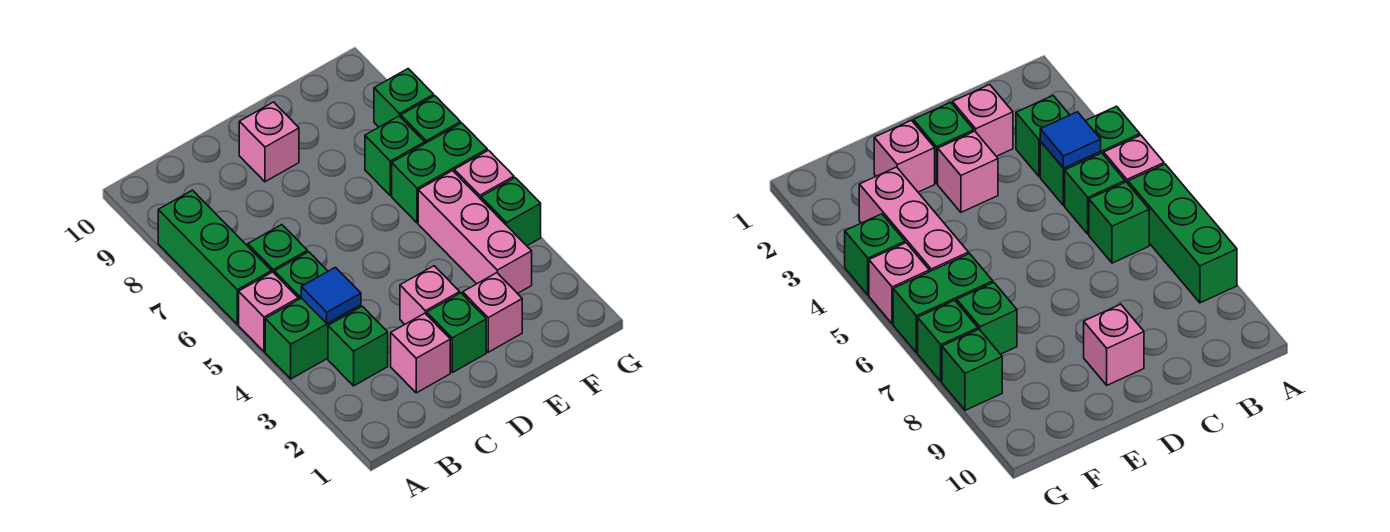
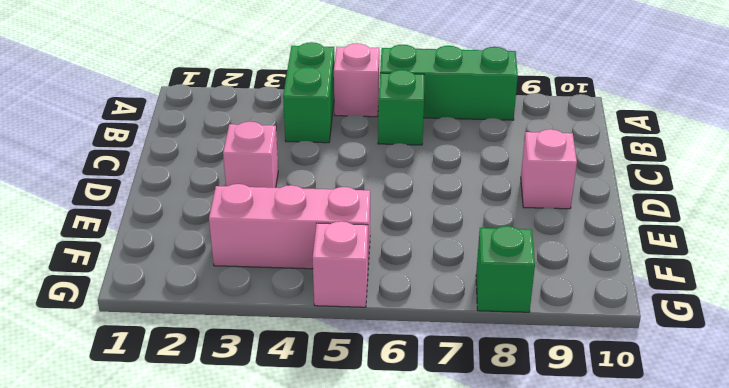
none -> green brick B3 level 1
none -> green brick B5 level 1
none -> pink brick C2 level 1

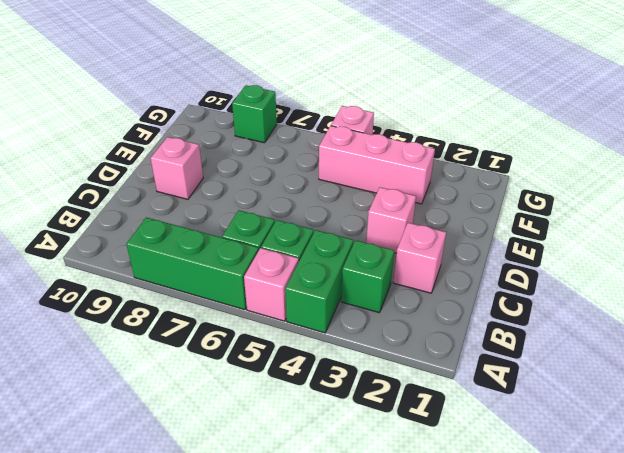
none -> green brick D2 level 1
none -> pink brick E2 level 1
none -> green brick F6:G6 level 1

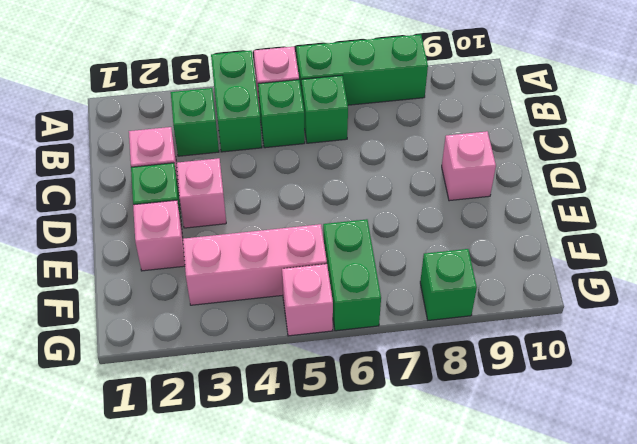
none -> green brick F7 level 1
none -> green brick G4 level 1
none -> green brick G7 level 1

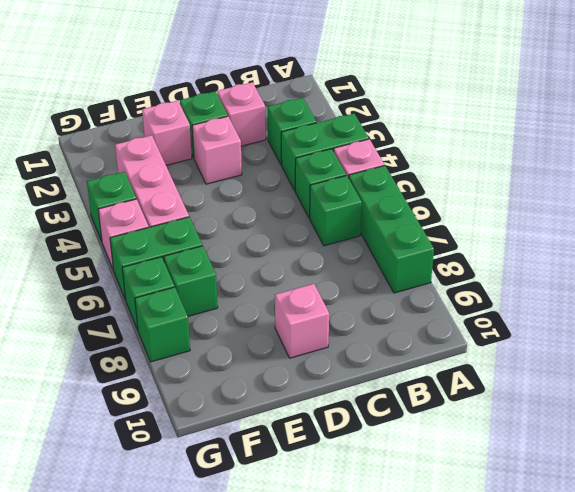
none -> blue tile B4 level 2

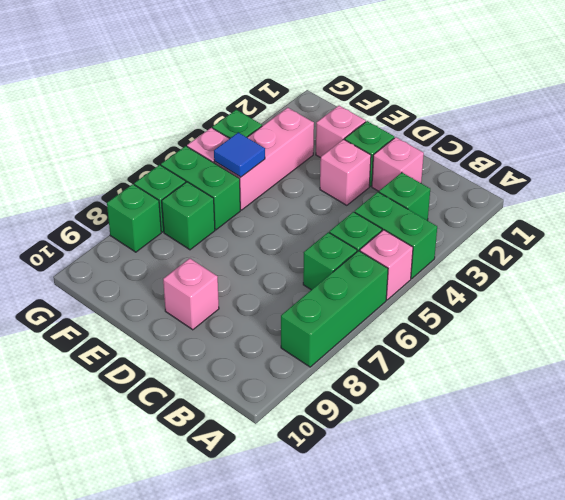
blue tile F5 level 2 -> blue tile B4 level 2

